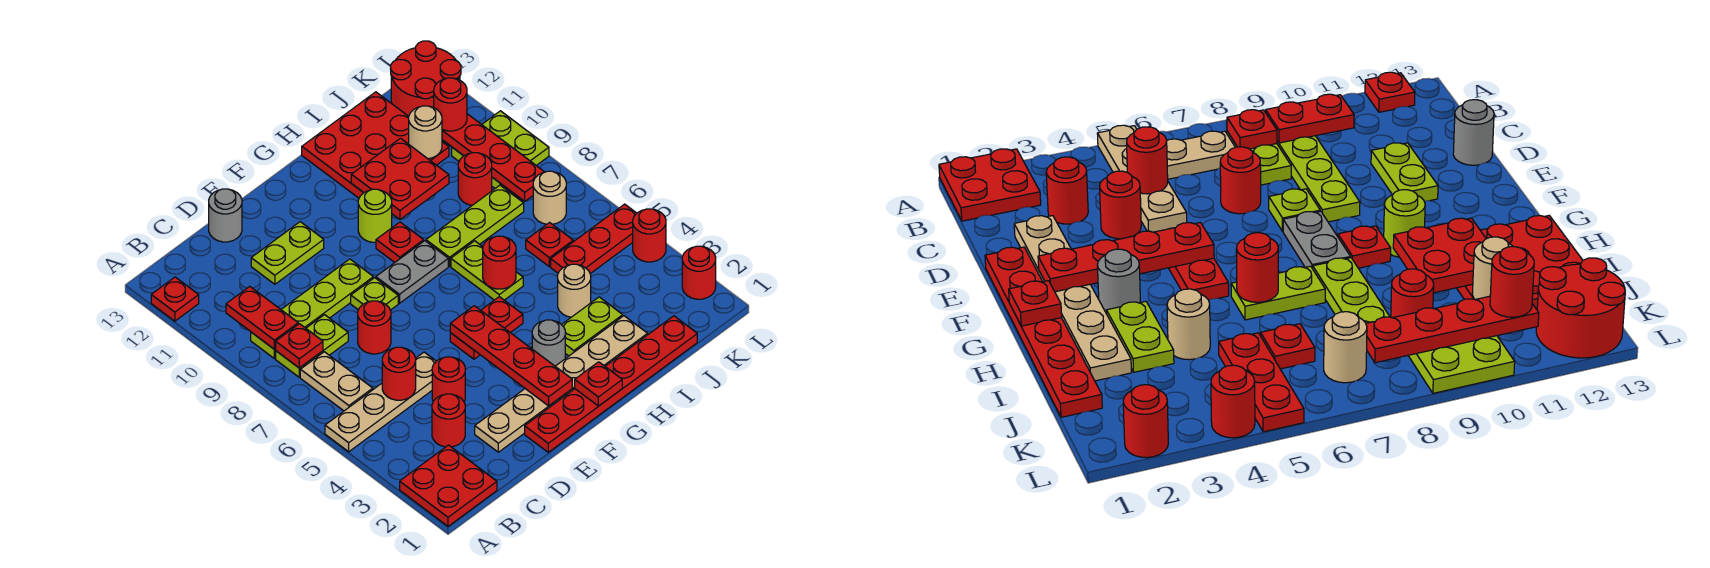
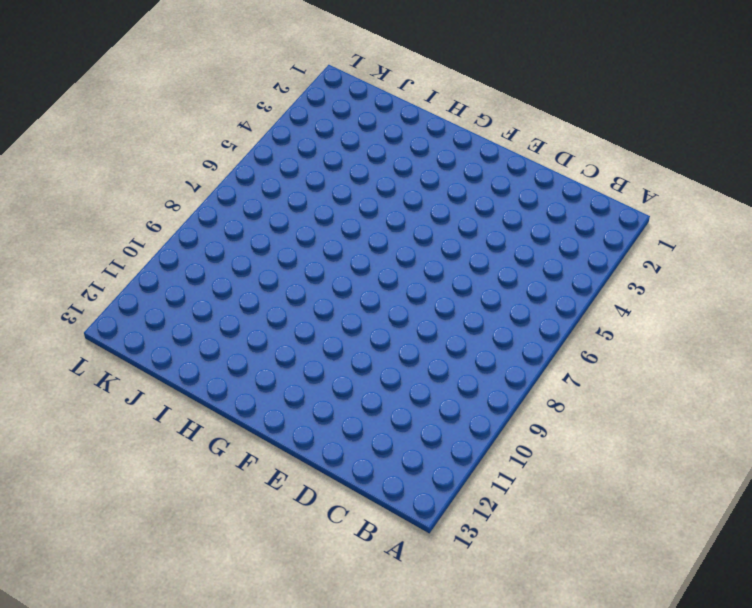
none -> red plate A1:B2 level 1
none -> tan plate A5:D5 level 1
none -> red plate A12 level 1
none -> tan plate B6:B7 level 1

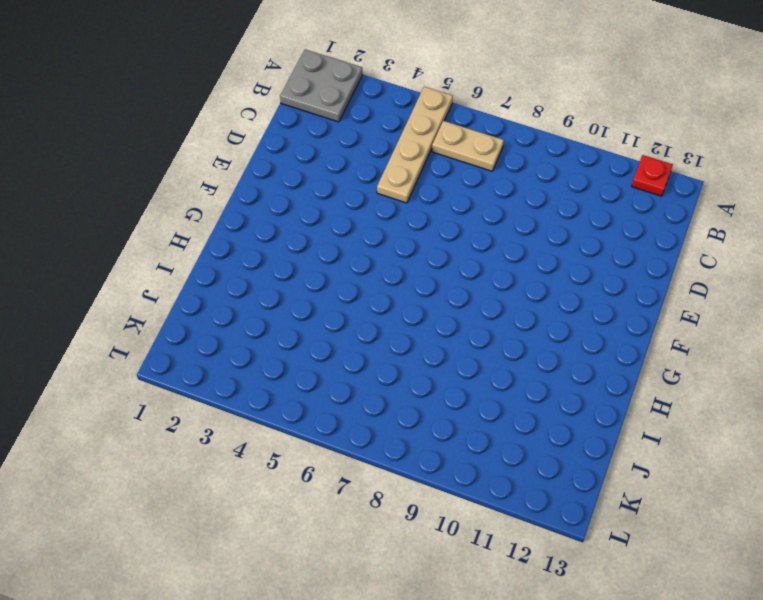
grey plate A1:B2 level 1 -> red plate A1:B2 level 1
none -> lime plate B8:C8 level 1
none -> lime plate B9:E9 level 1
none -> red round brick C3 level 1
none -> tan plate D2:I2 level 1

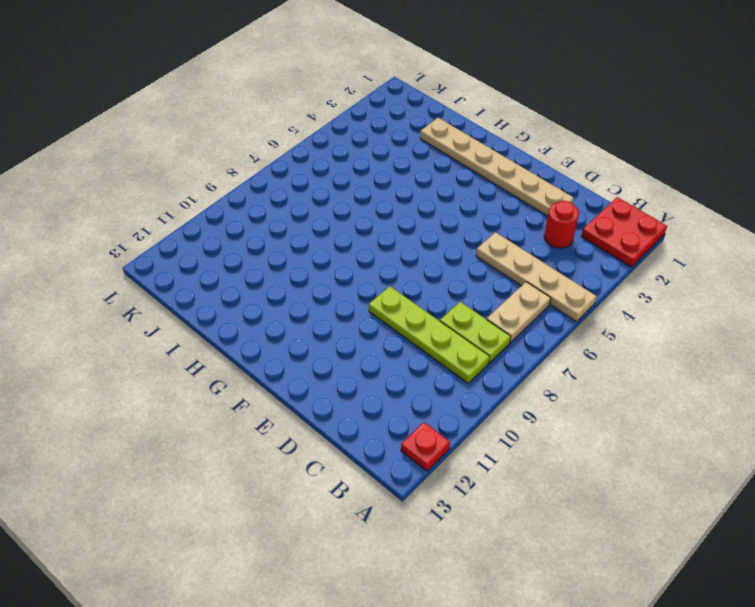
none -> red round brick D4 level 1
none -> red round brick D7 level 1
none -> lime plate D11:E11 level 1
none -> grey round brick D13 level 1

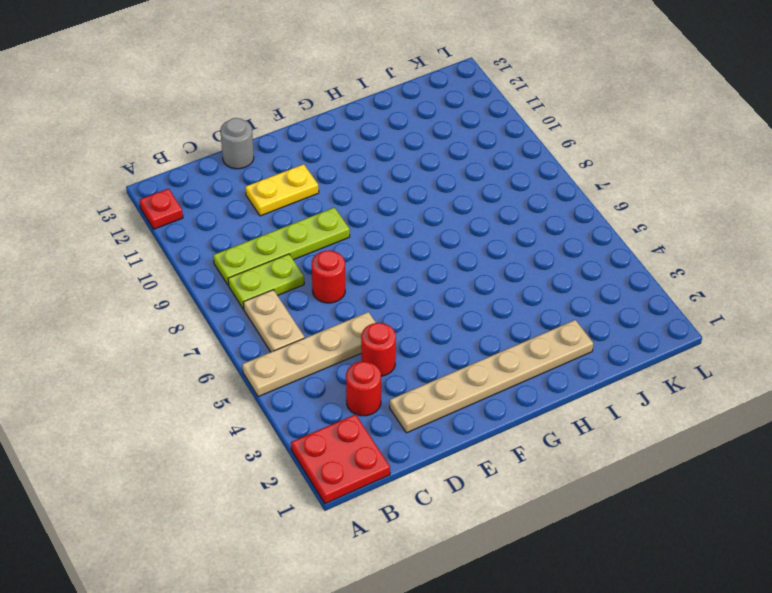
yellow plate D11:E11 level 1 -> lime plate D11:E11 level 1
none -> red plate E1:J1 level 1
none -> lime plate E8 level 1
none -> red plate F5:G5 level 1
none -> grey plate F8:G8 level 1

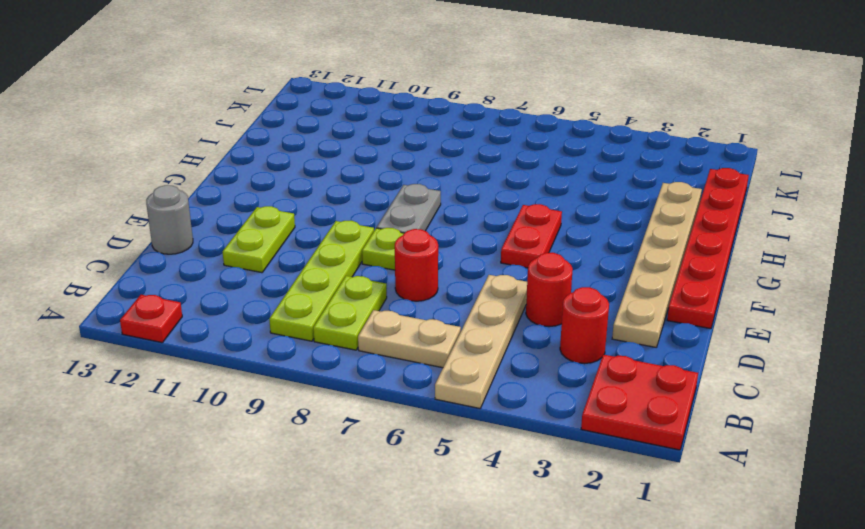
none -> grey round brick G3 level 1
none -> red plate G9 level 1
none -> lime round brick G10 level 1
none -> lime plate H3:I3 level 1

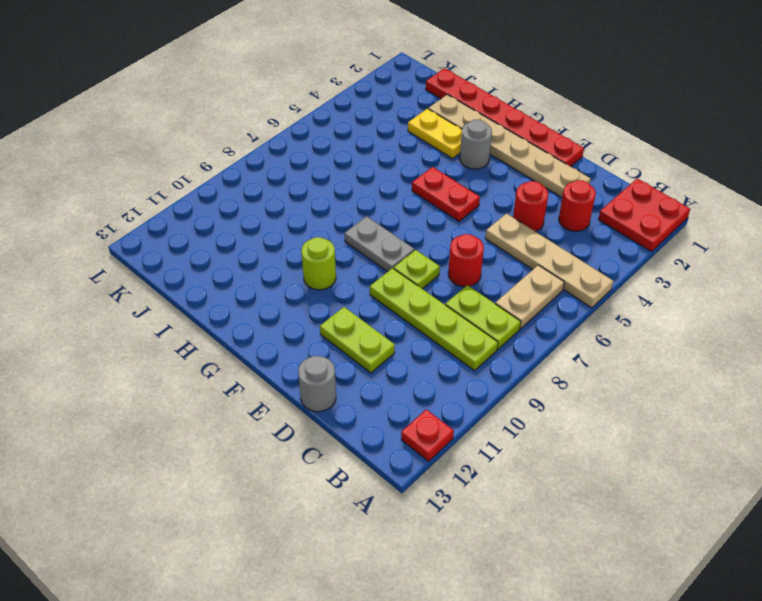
yellow plate H3:I3 level 1 -> lime plate H3:I3 level 1
none -> red plate G9 level 1
none -> lime plate H6:H7 level 1
none -> lime plate H8:J8 level 1
none -> red plate H11:J13 level 1

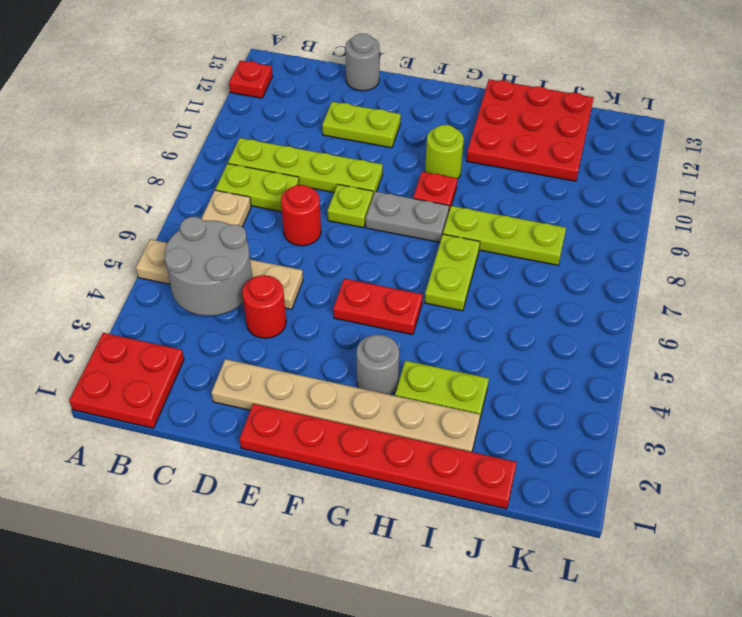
grey round brick B4:C5 level 2 -> red round brick C5 level 2
none -> red round brick C3 level 1
none -> tan round brick I4 level 1
none -> red plate J5:L5 level 1
none -> red plate J6 level 1

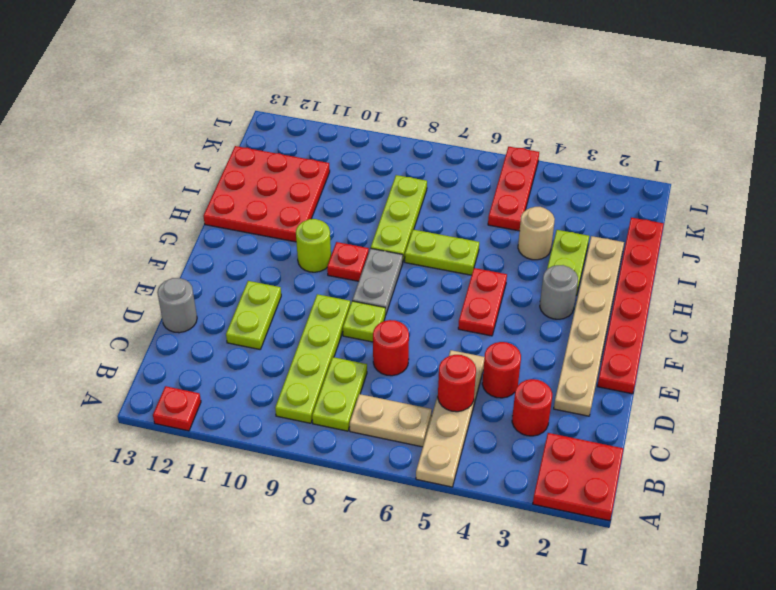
none -> red plate J6 level 1
none -> red round brick J9 level 1
none -> tan round brick K7 level 1
none -> lime plate K9:L10 level 1

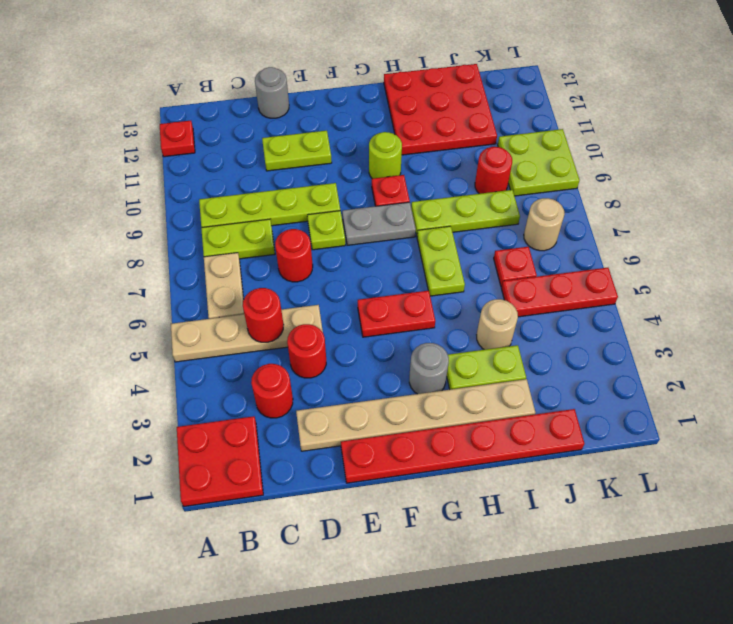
none -> red round brick K12:L13 level 1
none -> red round brick L2 level 1
none -> red round brick L4 level 1
none -> red plate B8 level 2

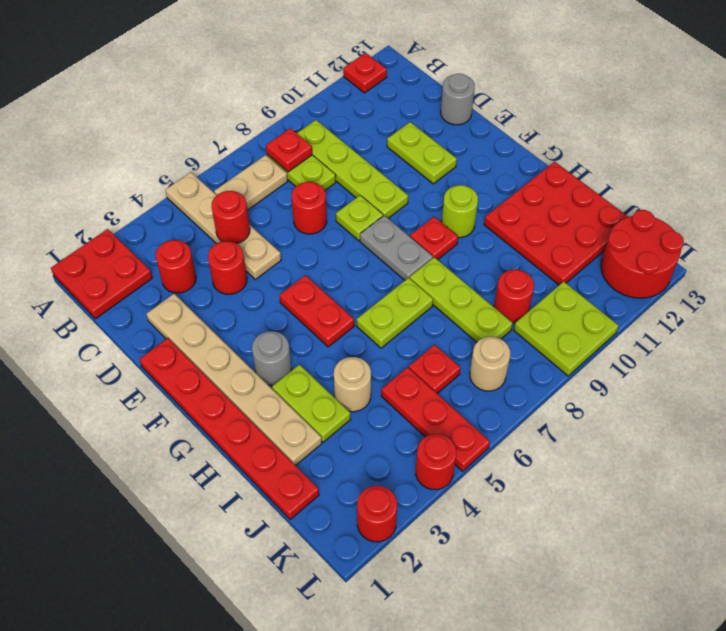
none -> red plate B9:B10 level 2
none -> red plate F2:F5 level 2
none -> red plate G1 level 2
none -> red round brick H6 level 2

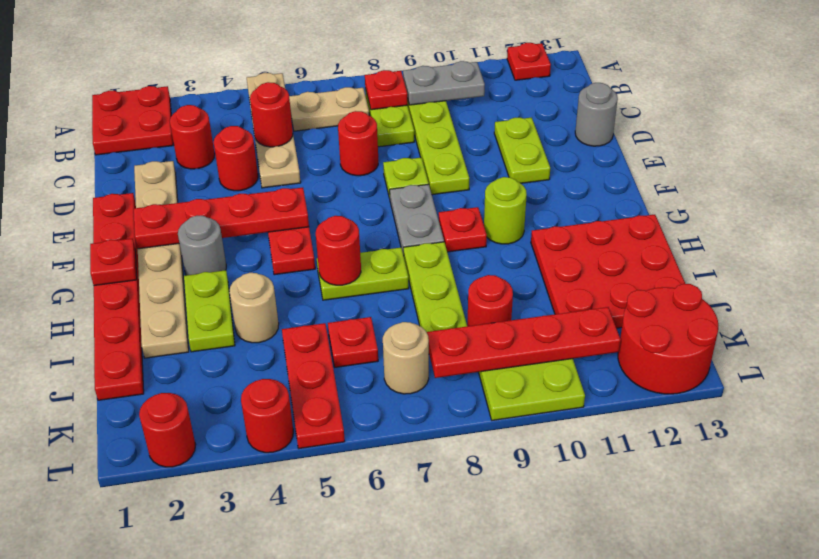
grey plate B9:B10 level 2 -> red plate B9:B10 level 2
none -> red plate H10:I11 level 2
none -> tan round brick J11 level 2
none -> red round brick K11 level 3

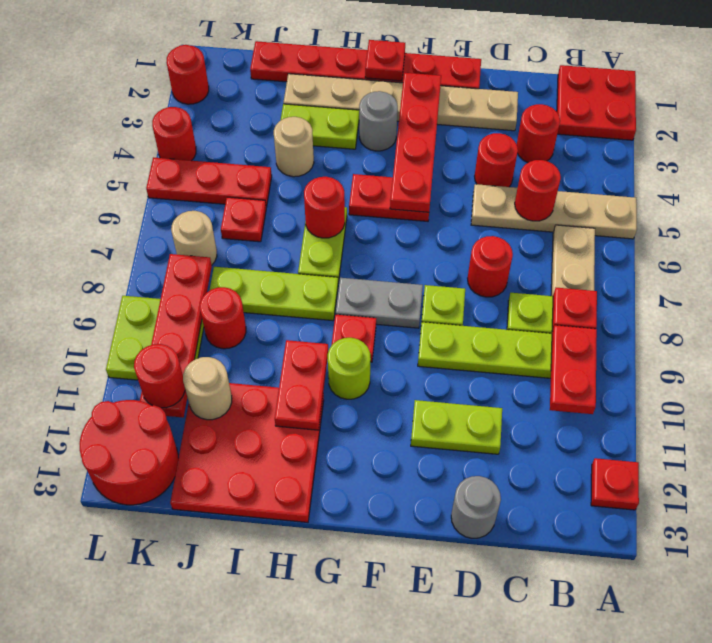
red plate H10:H11 level 2 -> red plate H10:I11 level 2

